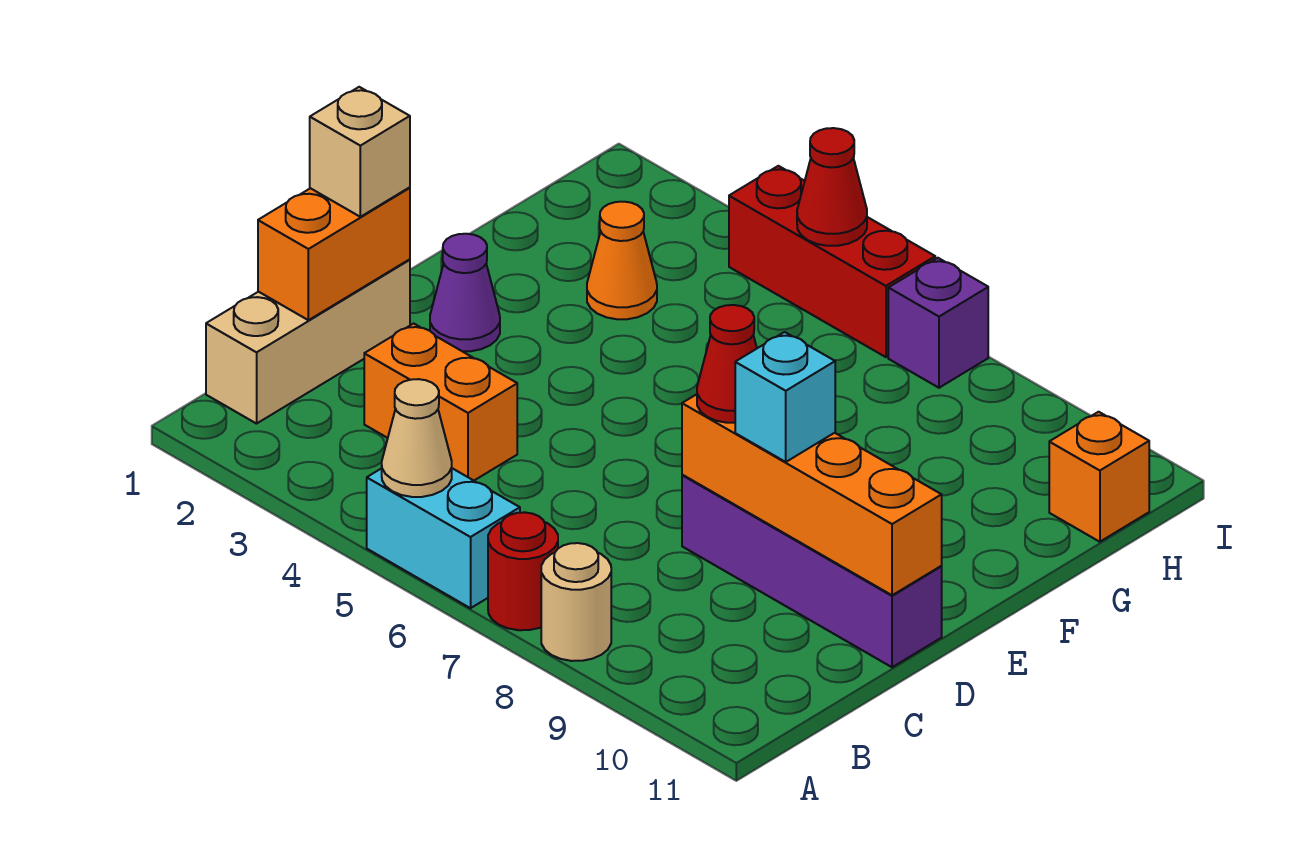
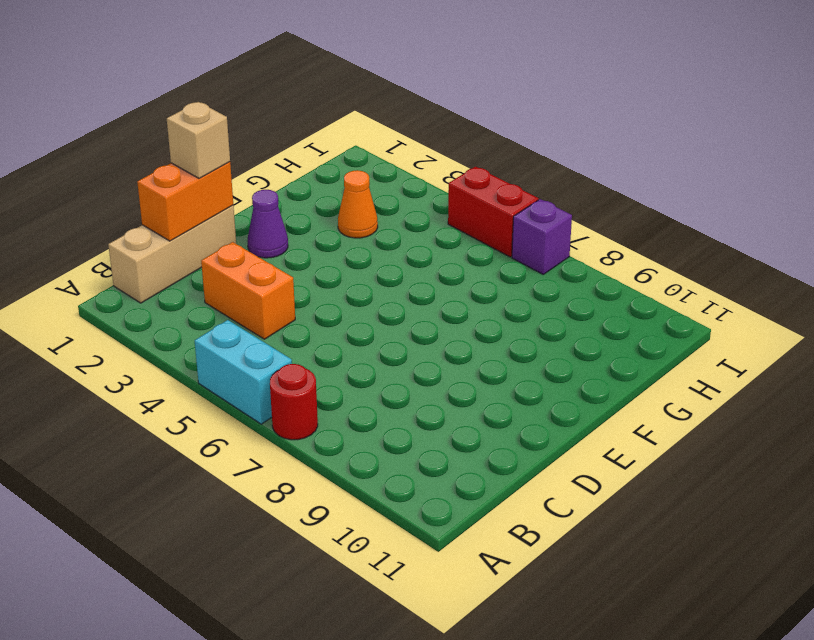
red brick I5:I6 level 1 -> red brick I4:I6 level 1
none -> tan round brick A8 level 1
none -> purple brick D8:D11 level 1
none -> orange brick H11 level 1

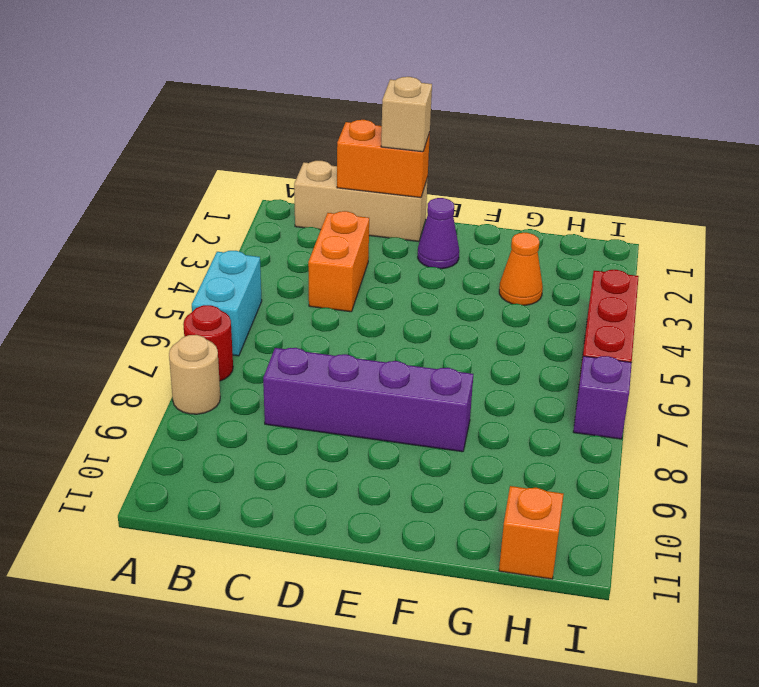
purple brick C8:F8 level 1 -> purple brick D8:D11 level 1
none -> tan cone A5 level 2
none -> orange brick D8:D11 level 2
none -> red cone I5 level 2

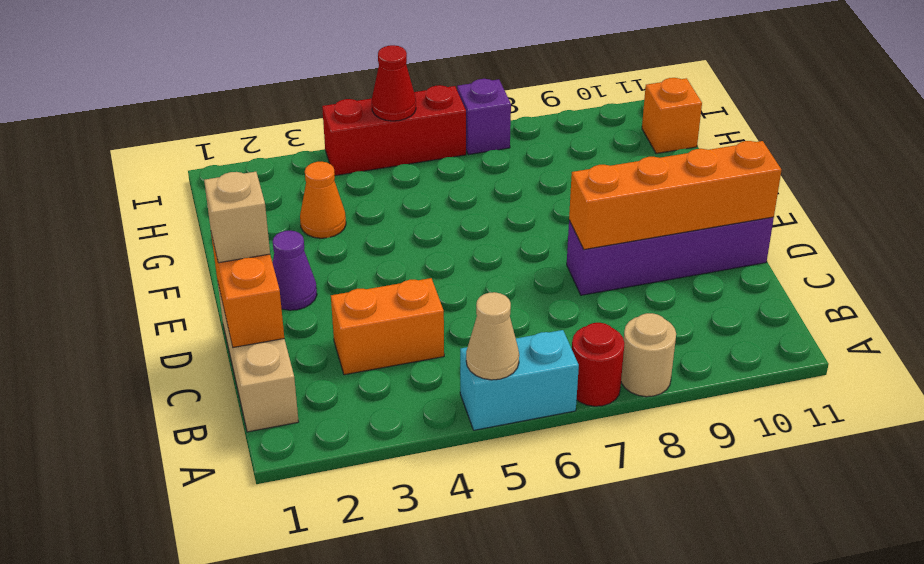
none -> red cone D8 level 3
none -> cyan brick D9 level 3

